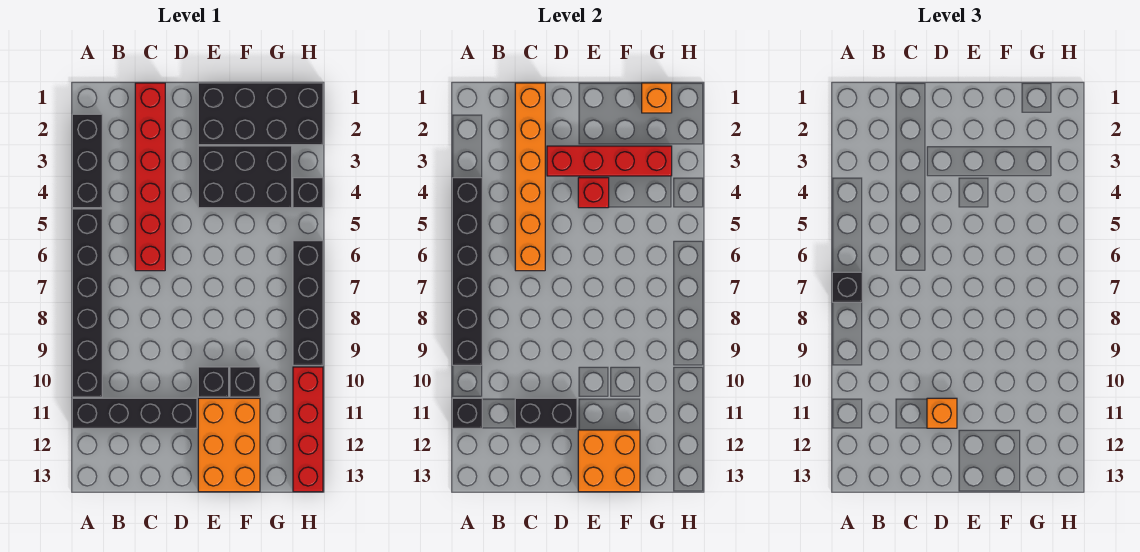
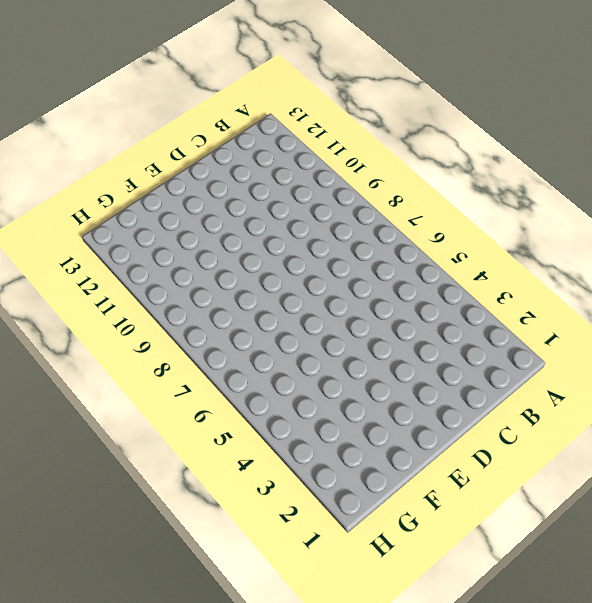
none -> black brick A2:A4 level 1
none -> black brick A5:A10 level 1
none -> black brick A11:D11 level 1

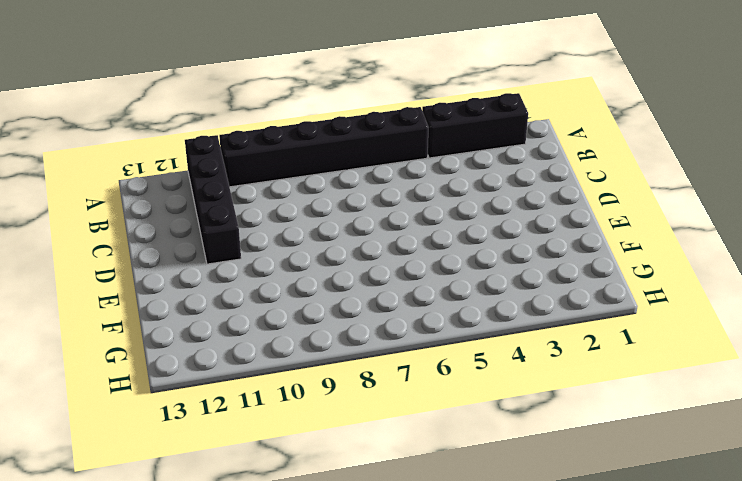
none -> red brick C1:C6 level 1
none -> black brick E1:H2 level 1
none -> black brick E3:G4 level 1

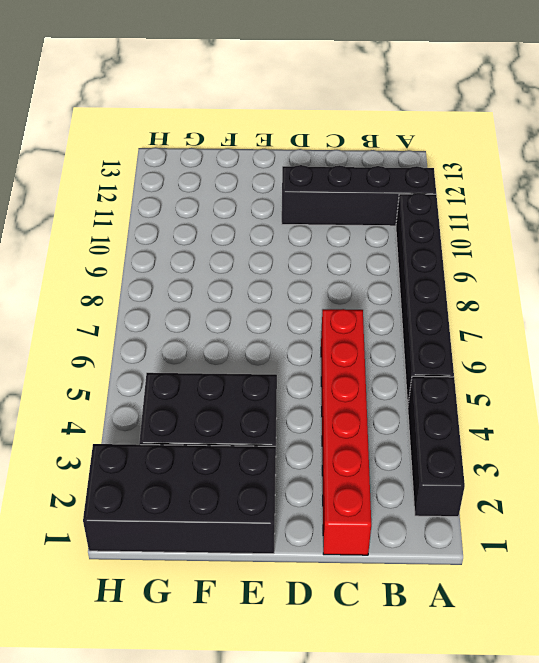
none -> black brick E10 level 1
none -> orange brick E11:F13 level 1
none -> black brick F10 level 1

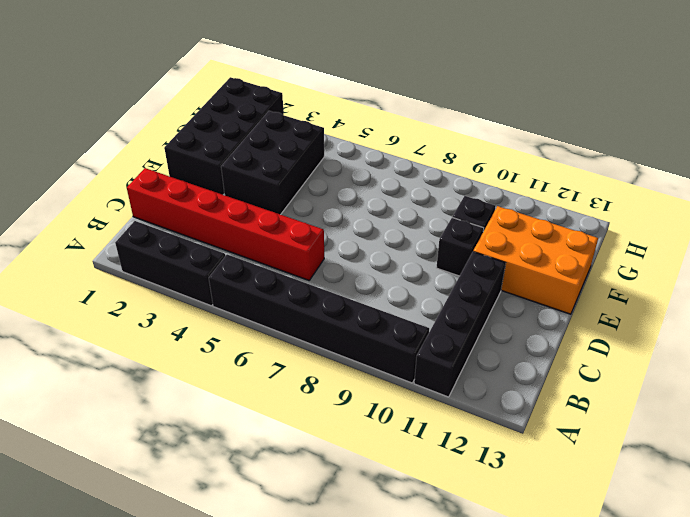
none -> black brick H4 level 1
none -> black brick H6:H9 level 1
none -> red brick H10:H13 level 1

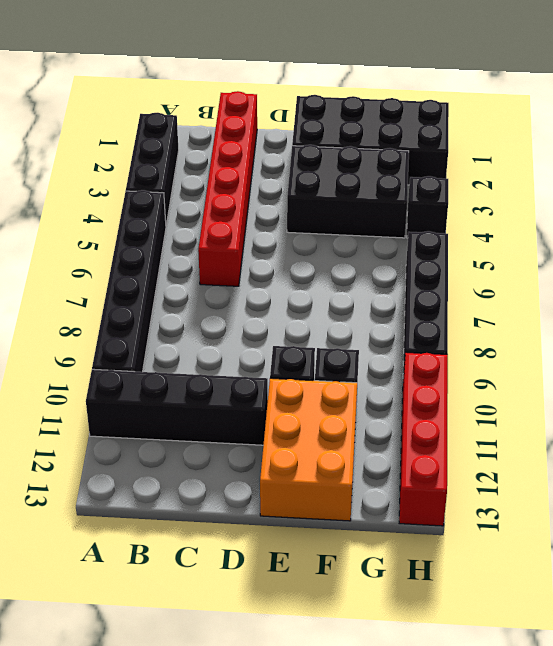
none -> black brick A4:A9 level 2
none -> black brick A11 level 2
none -> orange brick C1:C6 level 2

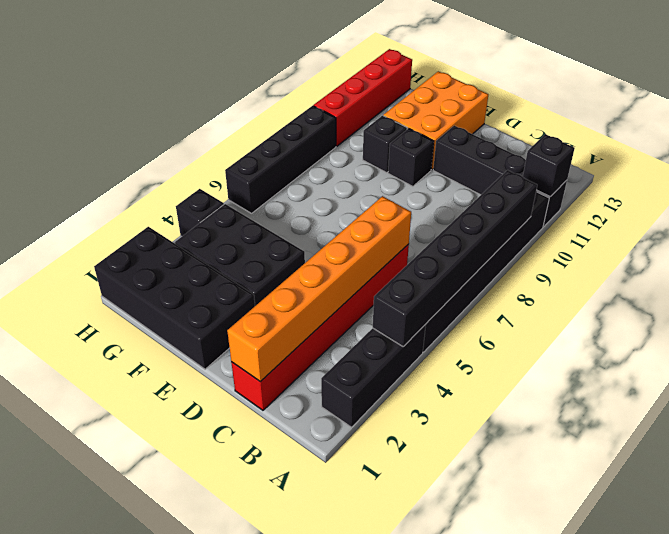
none -> black brick C11:D11 level 2
none -> red brick D3:G3 level 2
none -> red brick E4 level 2

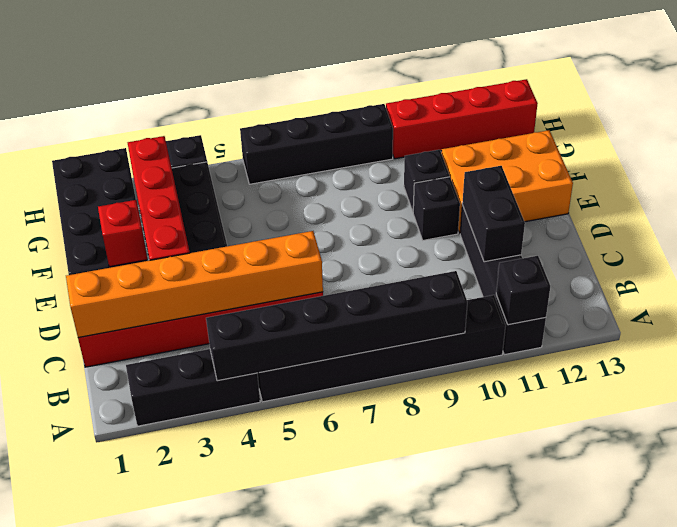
red brick E2 level 2 -> red brick E4 level 2
none -> orange brick E12:F13 level 2
none -> orange brick G1 level 2
none -> black brick A7 level 3

